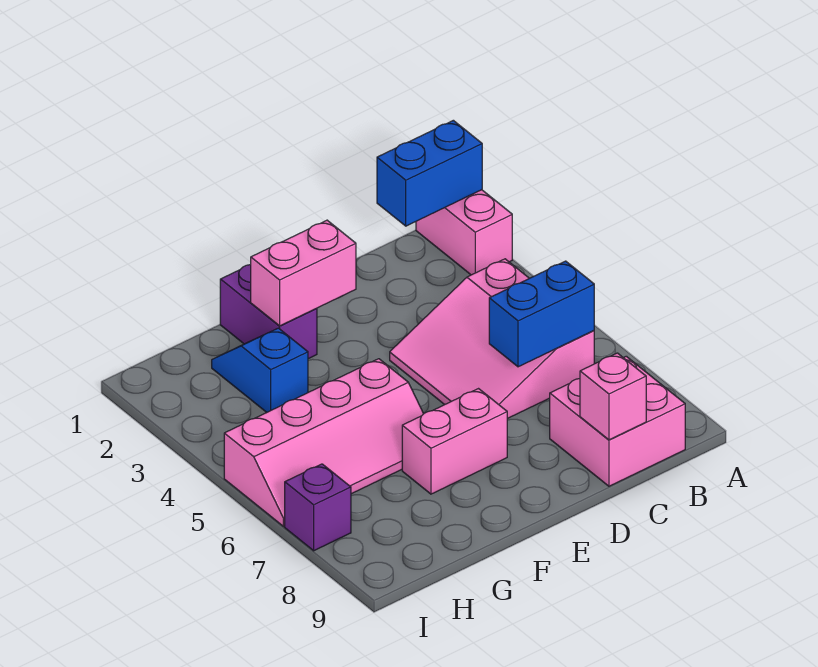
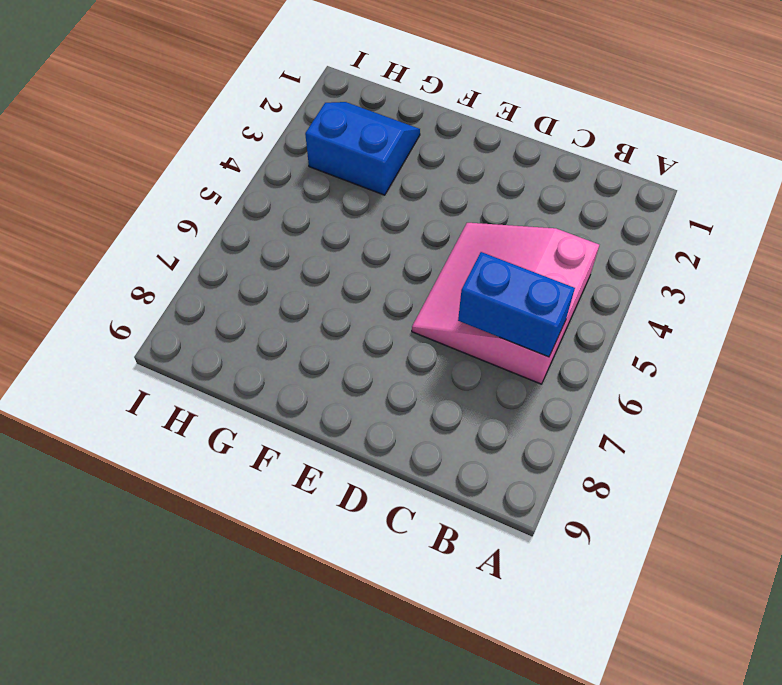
blue slope G2:H3 level 1 top 3 -> blue slope G2:G3 level 1 top 3
none -> pink brick A1:A2 level 1
none -> pink brick B8:C9 level 1
none -> pink brick E7:F7 level 1

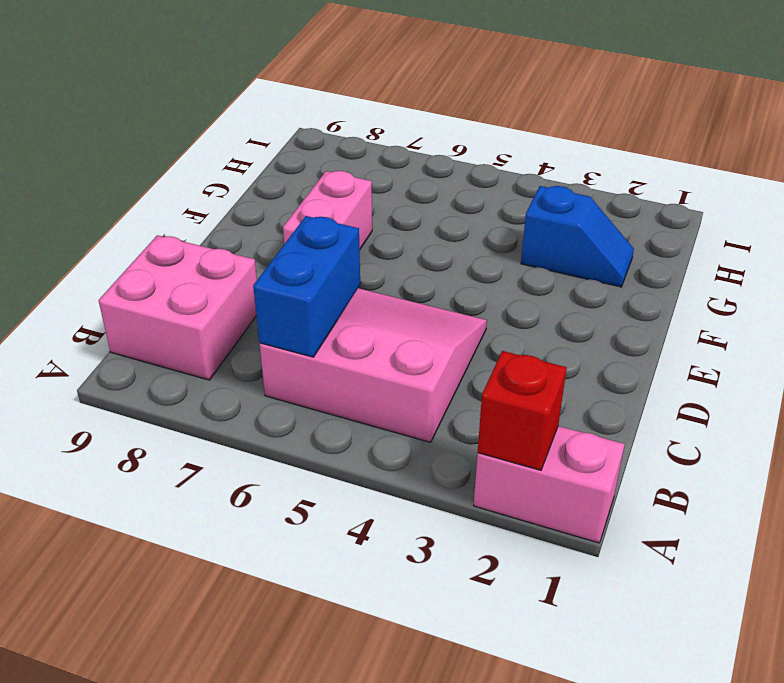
red brick A2 level 2 -> none
none -> purple brick F1:F2 level 1
none -> pink slope F5:I6 level 1 top 5
none -> purple brick I7 level 1

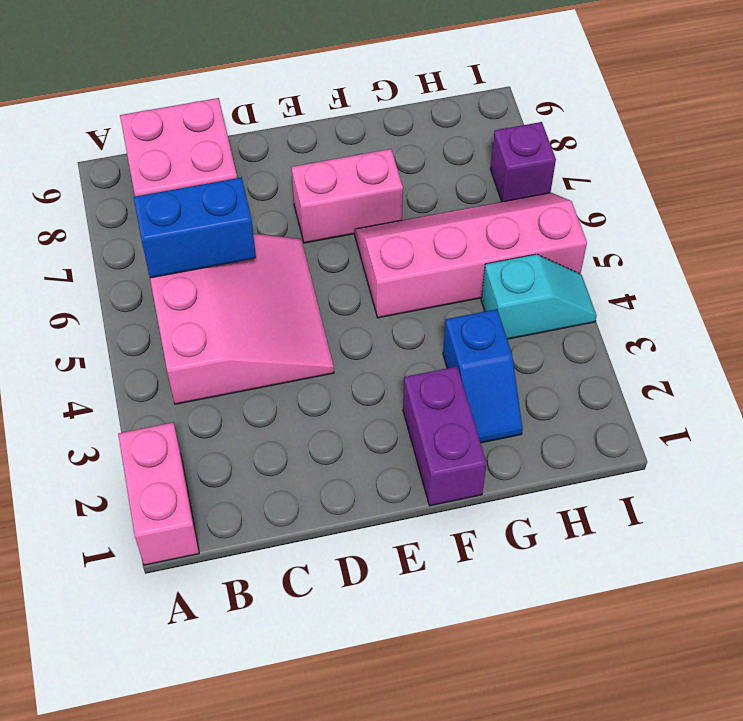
cyan slope H4:I4 level 1 top H -> none
none -> blue brick A1:B1 level 2
none -> pink brick C9 level 2
none -> pink brick E2:F2 level 2

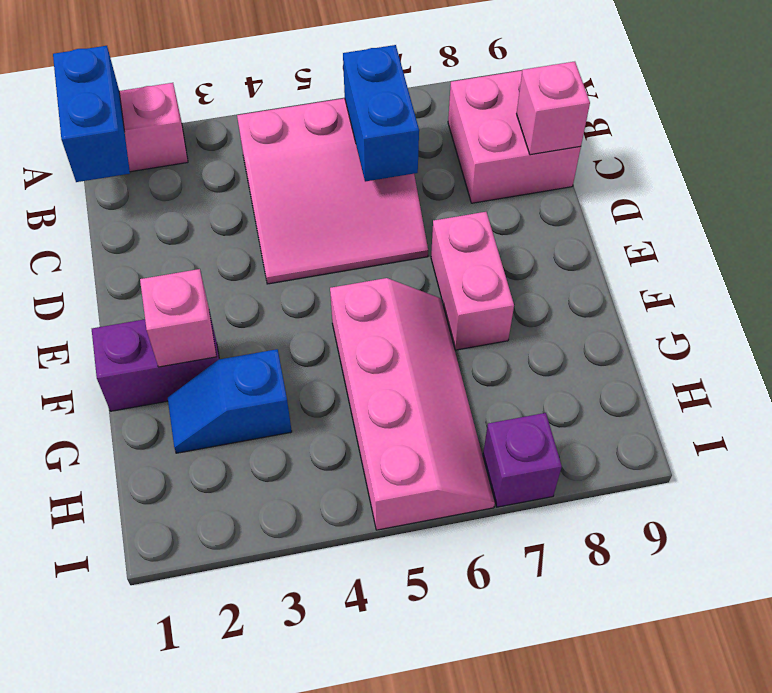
pink brick F2 level 2 -> pink brick E2:F2 level 2

